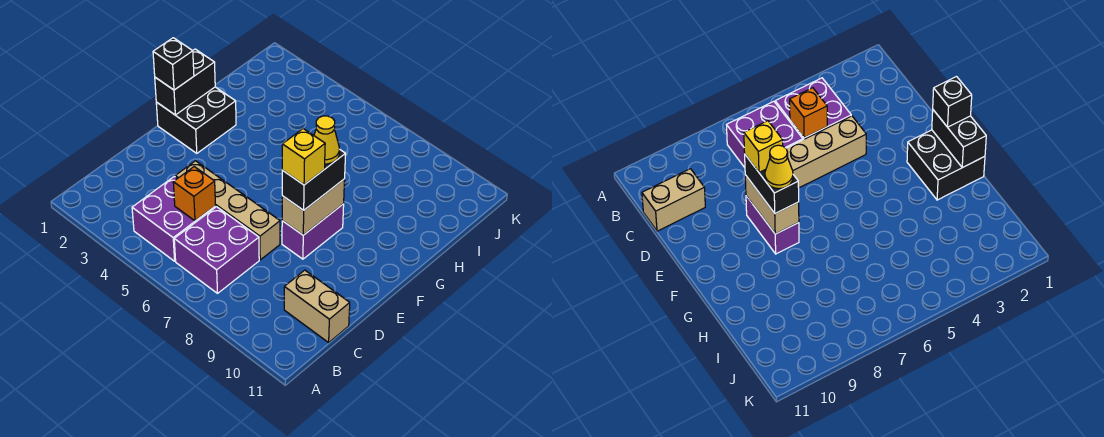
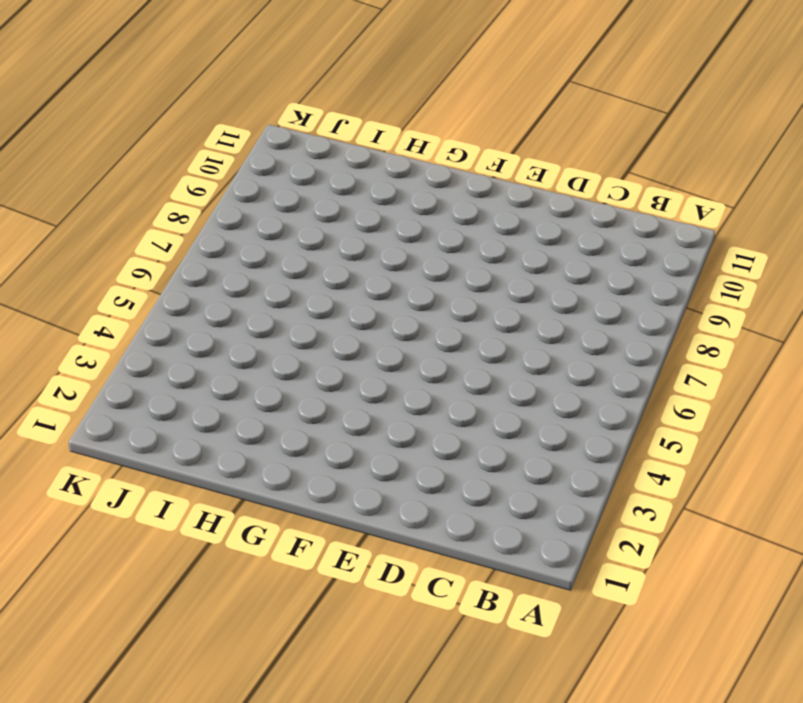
none -> purple brick B4:C5 level 1
none -> purple brick B6:C7 level 1
none -> tan brick C10:C11 level 1

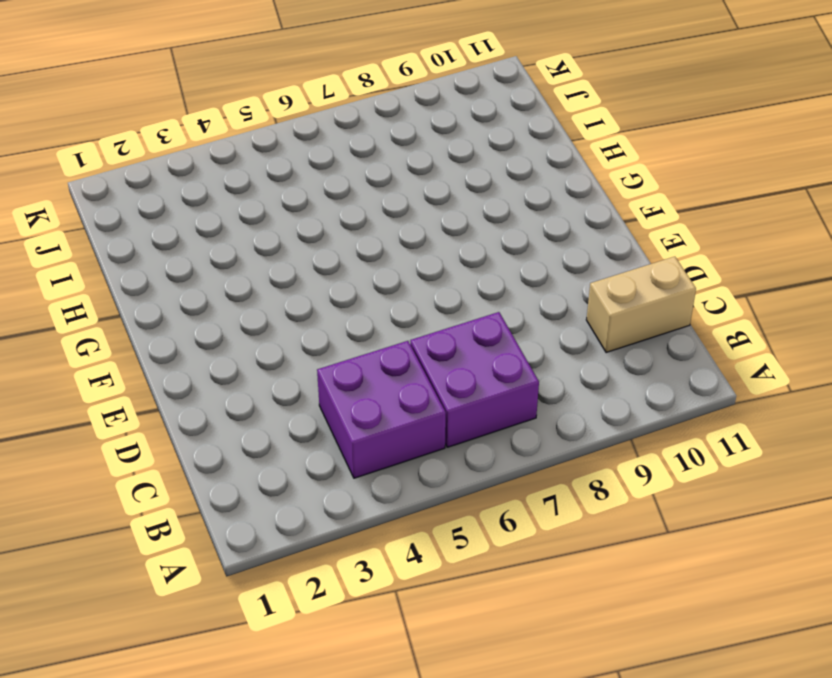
none -> tan brick D4:D7 level 1
none -> purple brick E8:F8 level 1
none -> black brick F1:G2 level 1

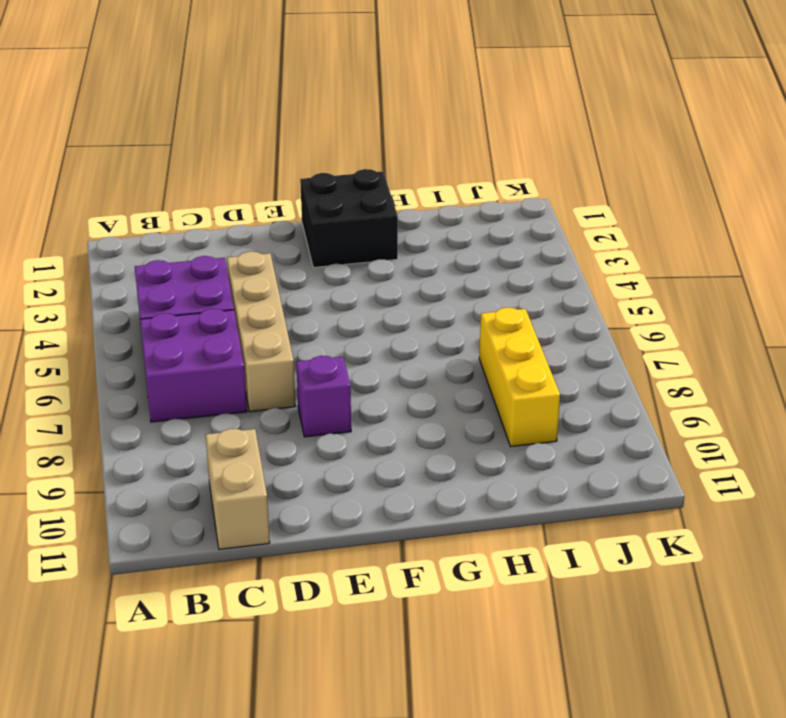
purple brick E8 level 1 -> purple brick E8:F8 level 1
yellow brick I7:I9 level 1 -> none
none -> orange brick C5 level 2
none -> tan brick E8:F8 level 2
none -> black brick F1:G1 level 2

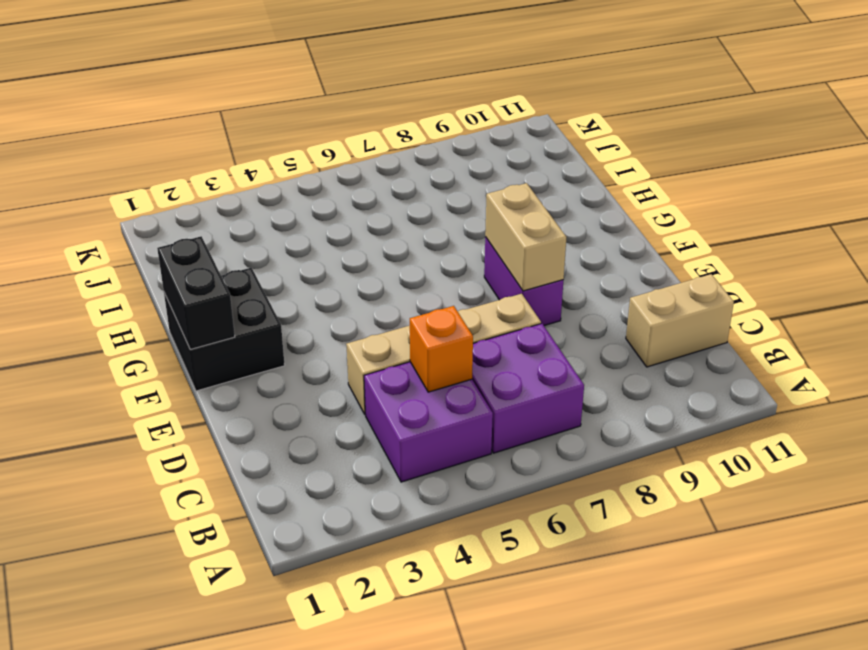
none -> black brick E8:F8 level 3
none -> black brick F1 level 3
none -> yellow brick E8 level 4

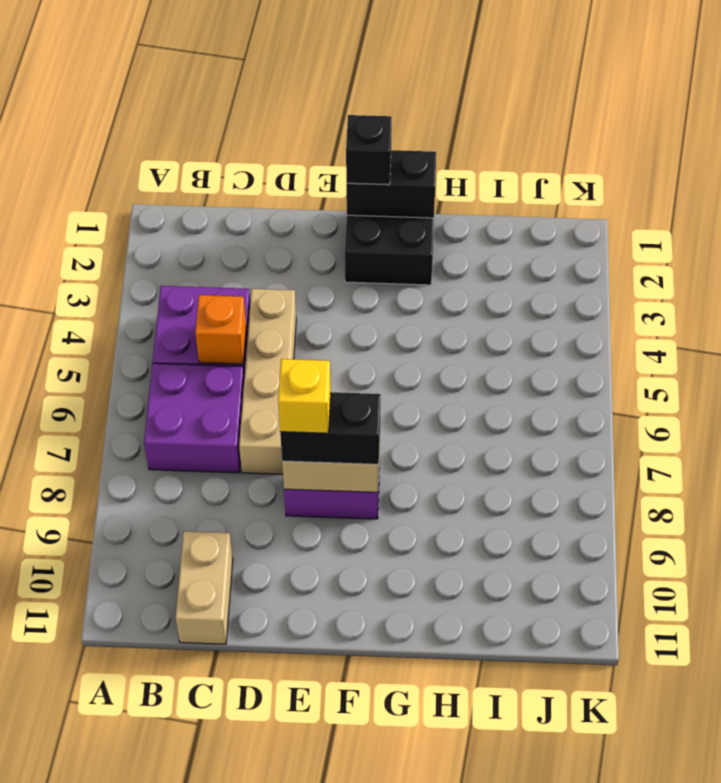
none -> yellow cone F8 level 4

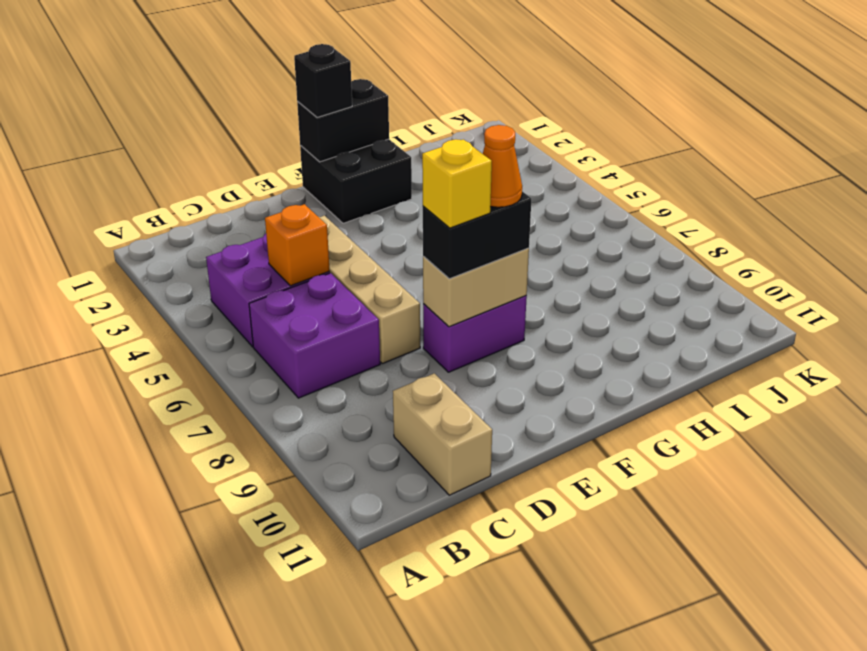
orange cone F8 level 4 -> yellow cone F8 level 4

